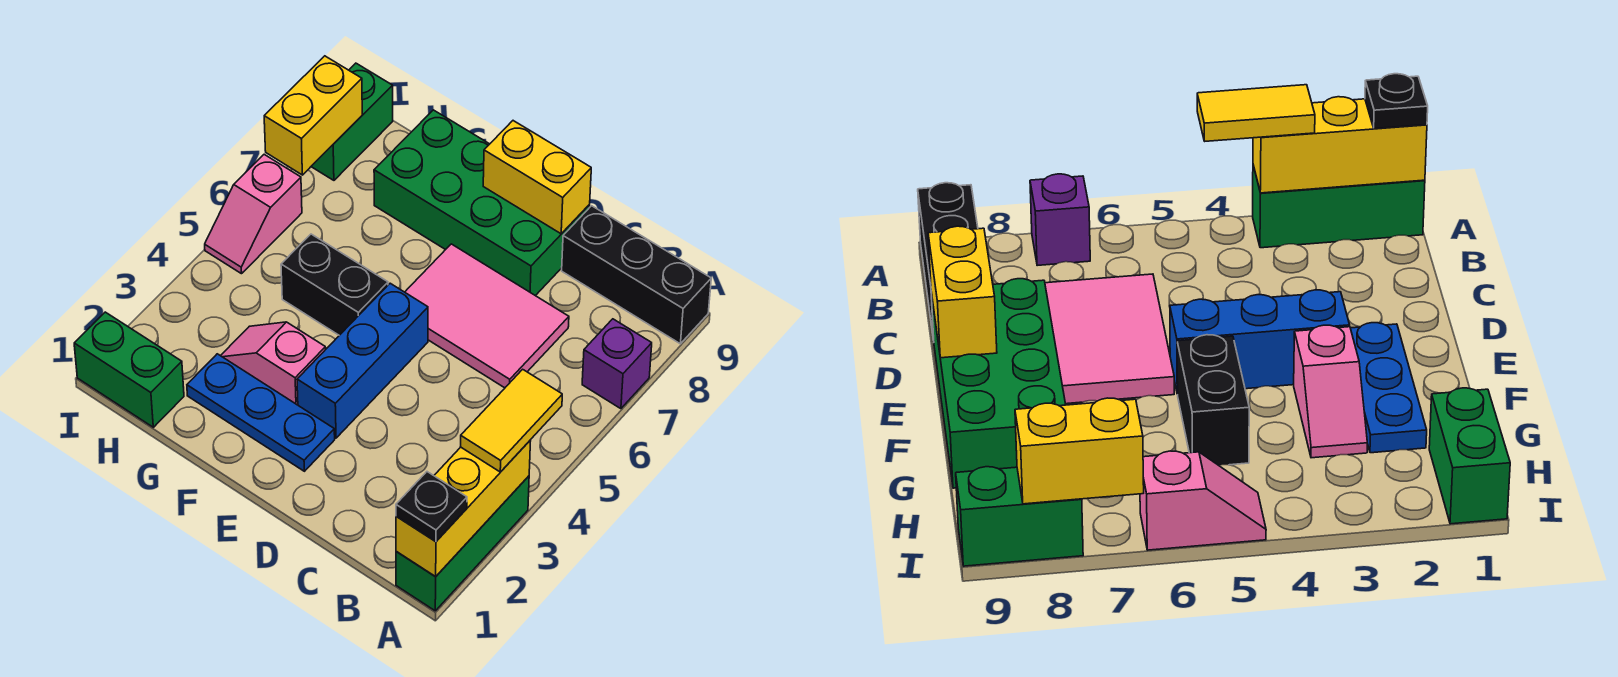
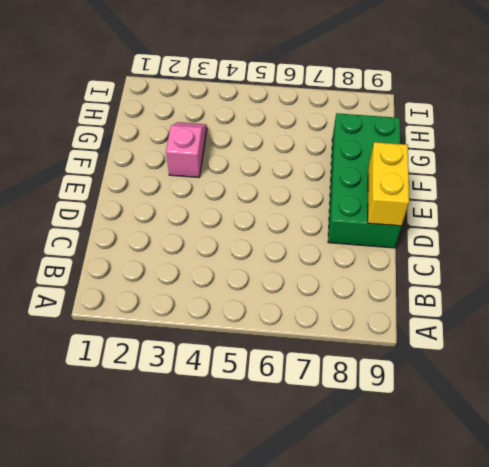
none -> green brick A1:A3 level 1
none -> purple brick A7 level 1
none -> black brick A9:C9 level 1

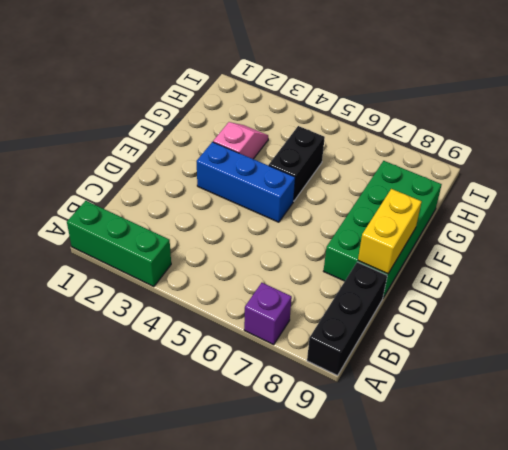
none -> pink tile C6:E7 level 1
none -> blue plate E2:G2 level 1
none -> green brick H1:I1 level 1

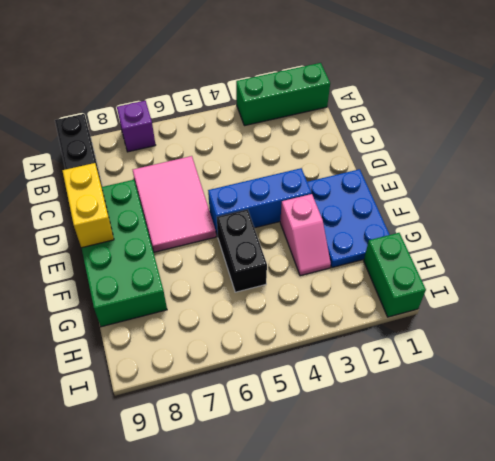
blue plate E1:G2 level 1 -> blue plate E2:G2 level 1
none -> pink slope I5:I6 level 1 top 6
none -> green brick I8:I9 level 1
none -> yellow brick A1:A3 level 2

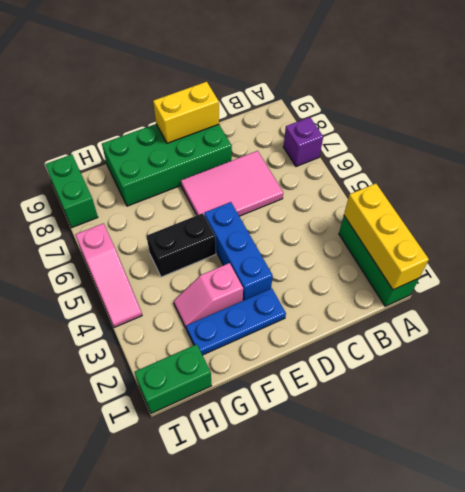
pink slope I4:I6 level 1 top 6 -> pink slope I5:I6 level 1 top 6
none -> black brick A9:C9 level 1
none -> yellow brick I7:I8 level 2
none -> black plate A1 level 3

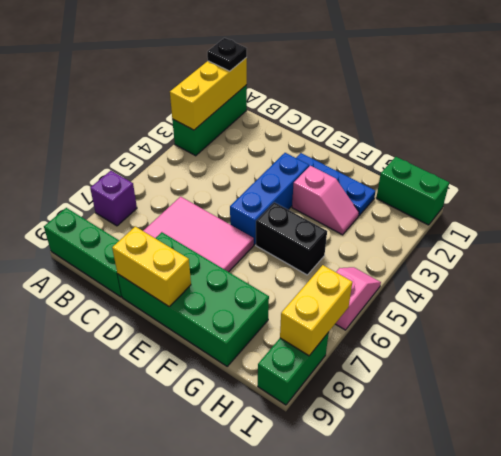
green brick A9:C9 level 1 -> black brick A9:C9 level 1
none -> yellow tile A3:A4 level 3

